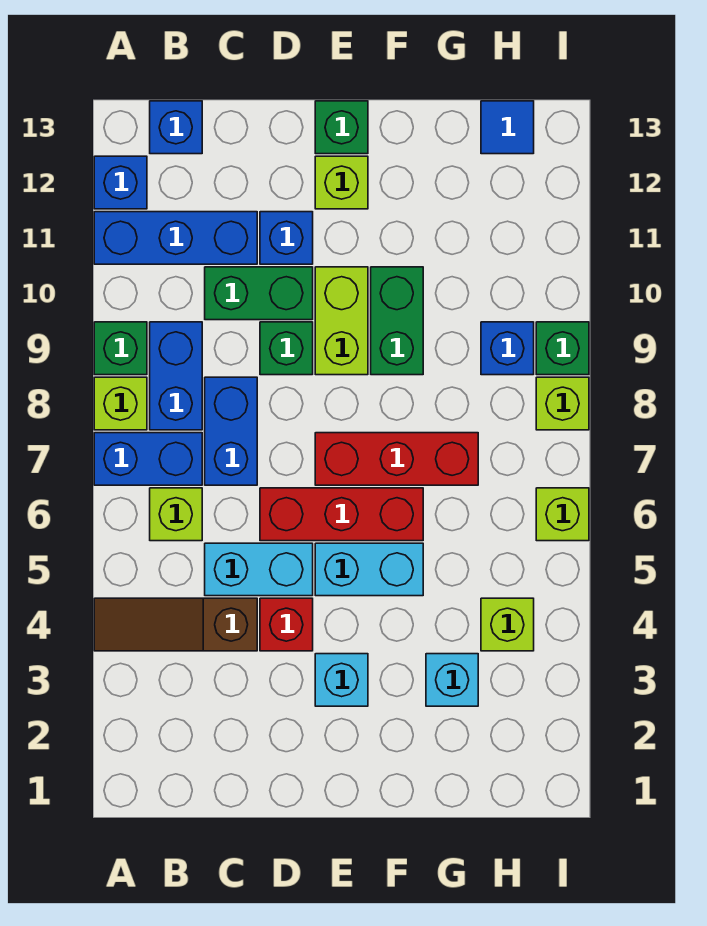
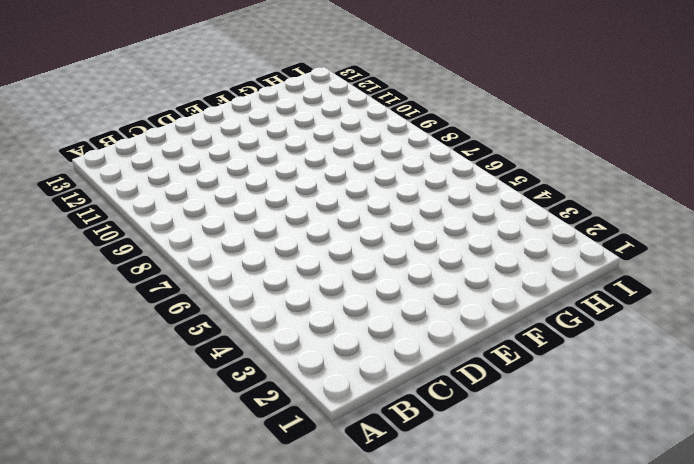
none -> brown slope A4:C4 level 1 top C
none -> blue brick A7:B7 level 1
none -> lime brick A8 level 1
none -> green brick A9 level 1

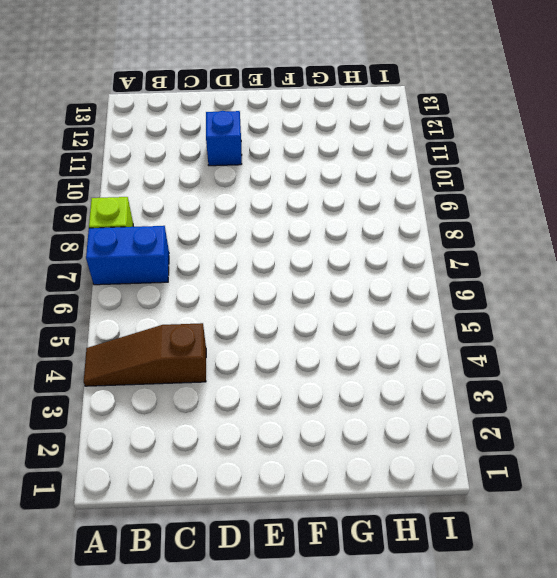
none -> green brick A9 level 1
none -> blue brick A11:C11 level 1
none -> blue brick A12 level 1
none -> lime brick B6 level 1

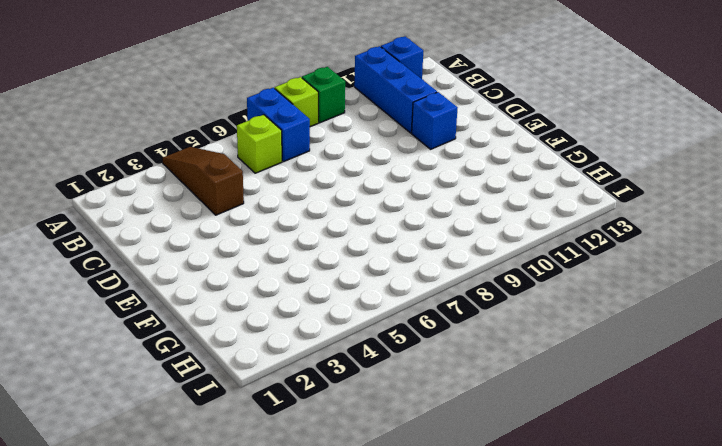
none -> blue brick B8:B9 level 1
none -> blue brick B13 level 1
none -> cyan brick C5:D5 level 1
none -> blue brick C7:C8 level 1

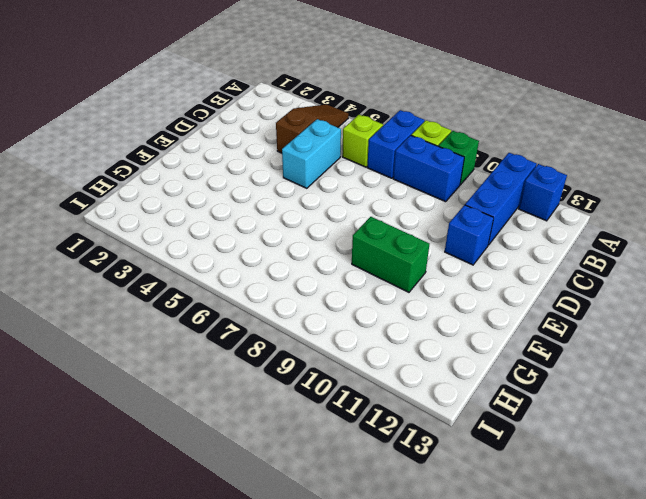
none -> blue brick B13 level 1
none -> blue brick C7:C8 level 1
none -> green brick C10:D10 level 1
none -> red brick D4 level 1

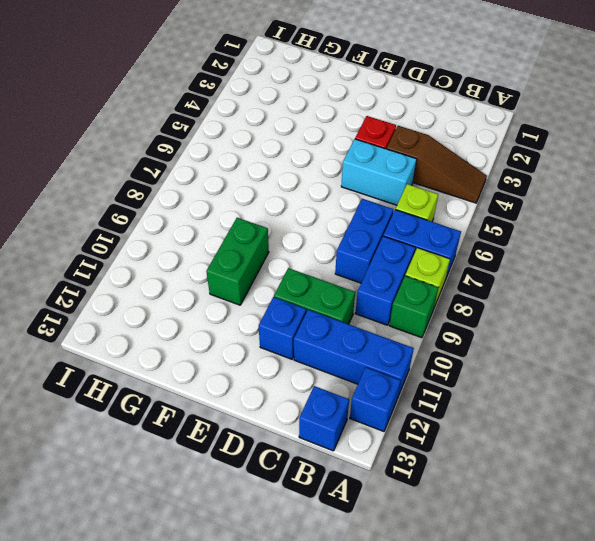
none -> red brick D6:F6 level 1
none -> green brick D9 level 1
none -> cyan brick E3 level 1
none -> cyan brick E5:F5 level 1

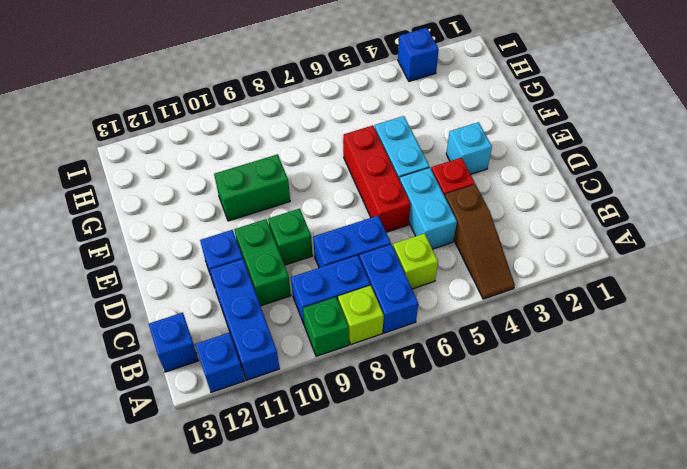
blue brick I3 level 1 -> blue brick H9 level 1
none -> red brick E7:G7 level 1
none -> lime brick E9:E10 level 1
none -> lime brick E12 level 1
none -> green brick E13 level 1

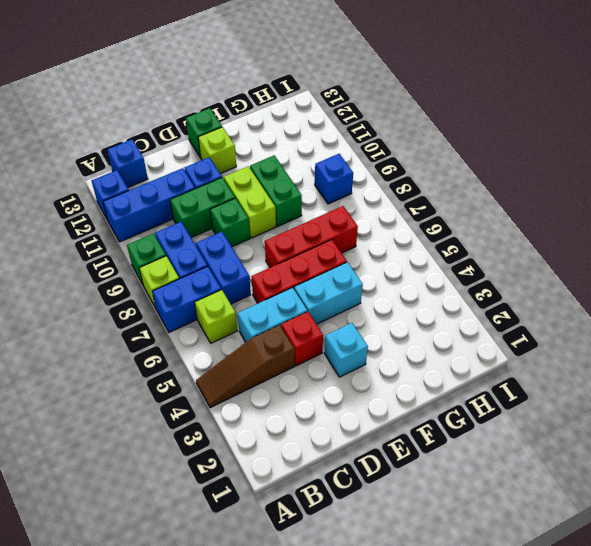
none -> cyan brick G3 level 1
none -> lime brick H4 level 1
none -> blue tile H13 level 1
none -> lime brick I6 level 1

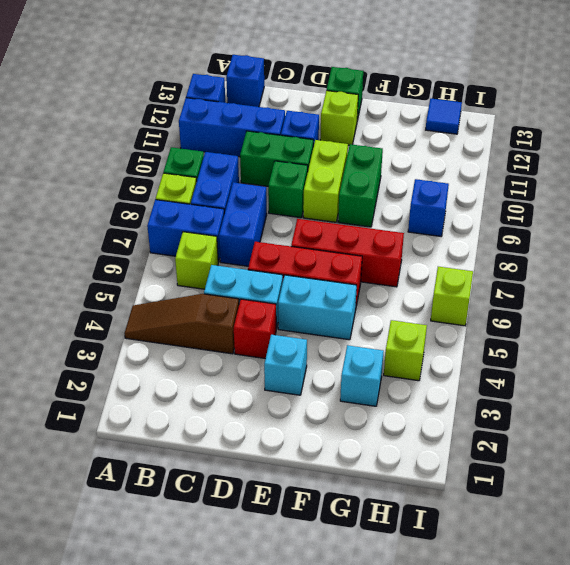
none -> lime brick I8 level 1
none -> green brick I9 level 1

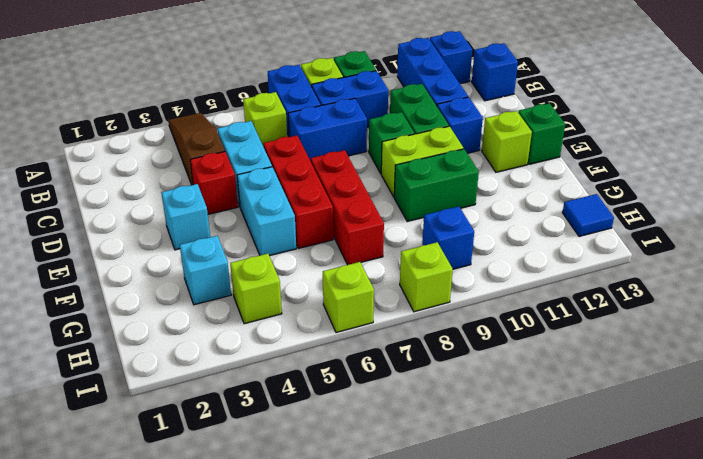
none -> green brick I9 level 1

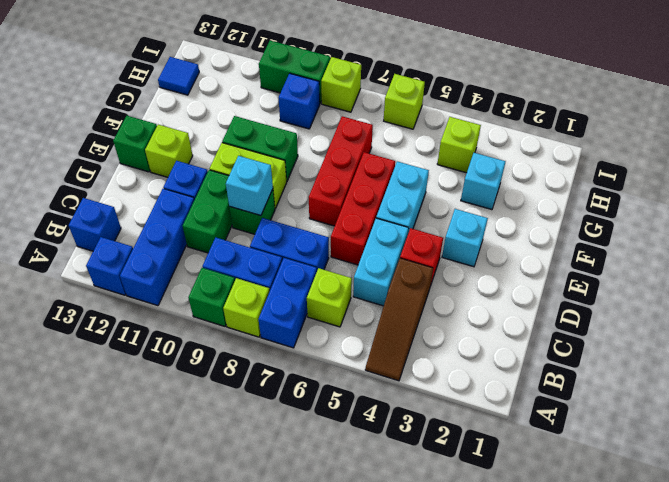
cyan brick D9 level 2 -> none
green brick I9:I10 level 1 -> green brick I9 level 1

